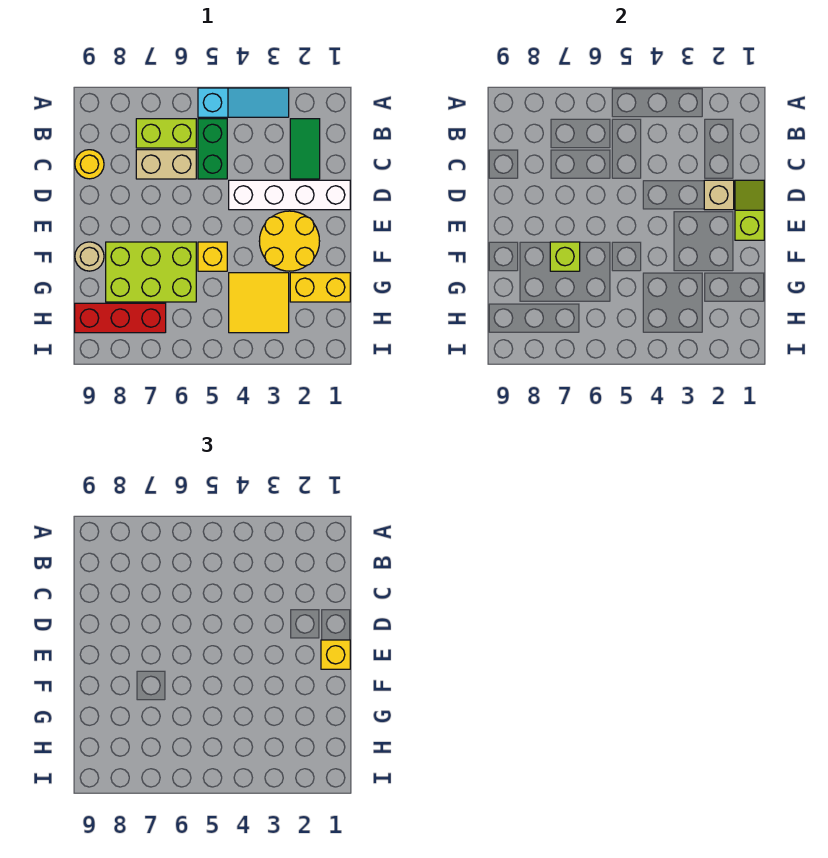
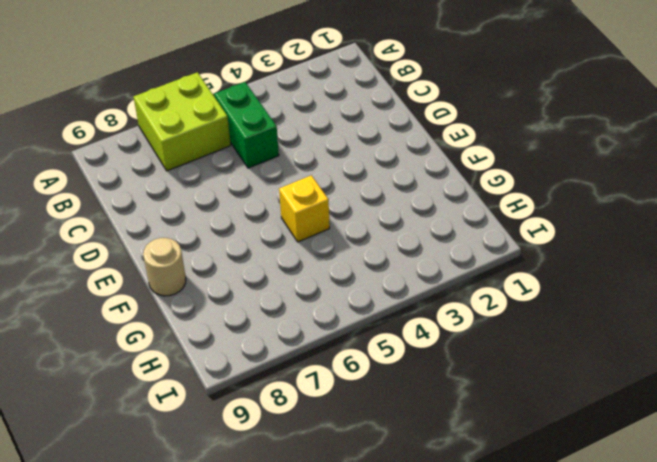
lime brick A6:B7 level 1 -> lime brick B6:B7 level 1
none -> cyan slope A3:A5 level 1 top 5
none -> green tile B2:C2 level 1
none -> tan brick C6:C7 level 1

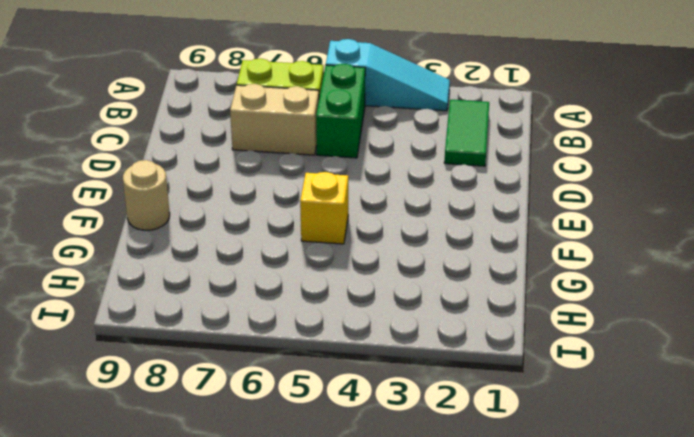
none -> yellow round brick C9 level 1
none -> white brick D1:D4 level 1
none -> yellow round brick E2:F3 level 1

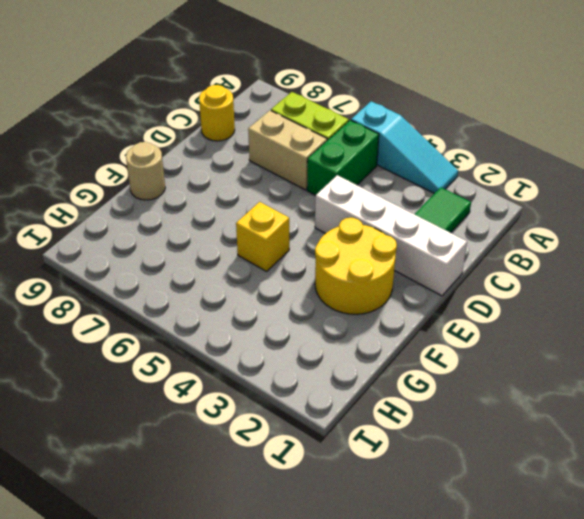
none -> lime brick F6:G8 level 1
none -> yellow brick G1:G2 level 1
none -> yellow tile G3:H4 level 1

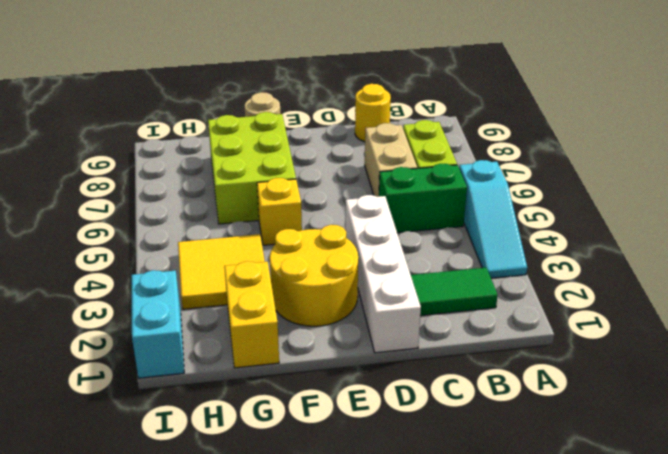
cyan brick I1:I2 level 1 -> none
none -> red brick H7:H9 level 1
none -> lime slope D1:E1 level 2 top E
none -> tan brick D2 level 2

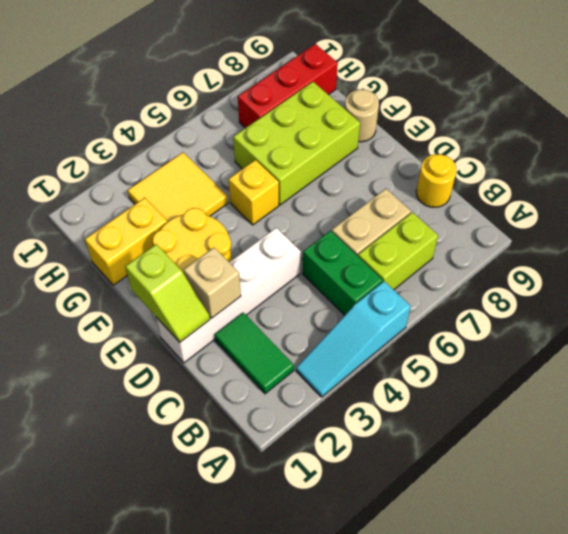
none -> lime brick F7 level 2
none -> yellow brick E1 level 3

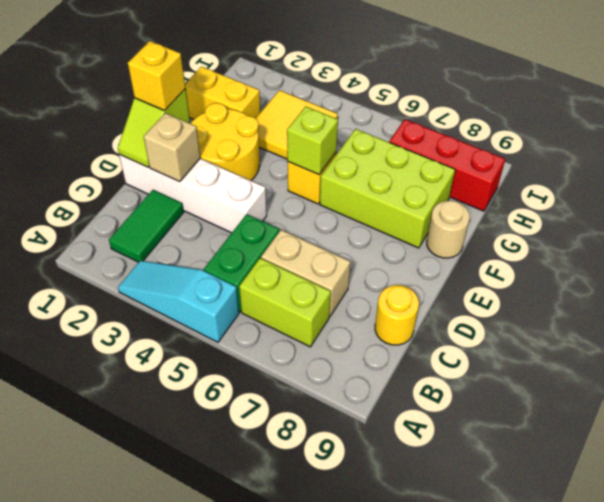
lime brick F5 level 2 -> lime brick F7 level 2

